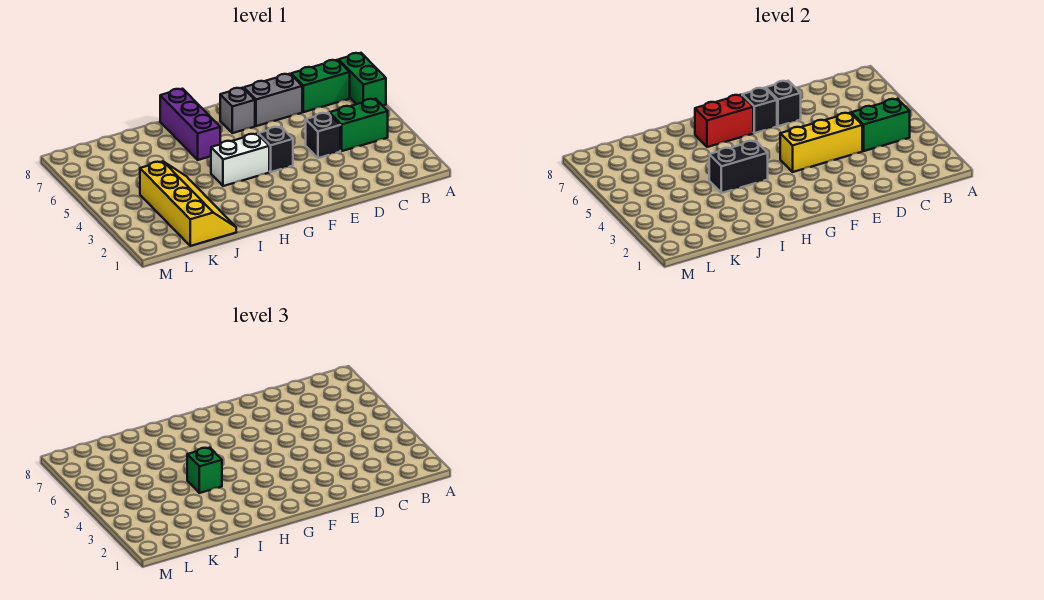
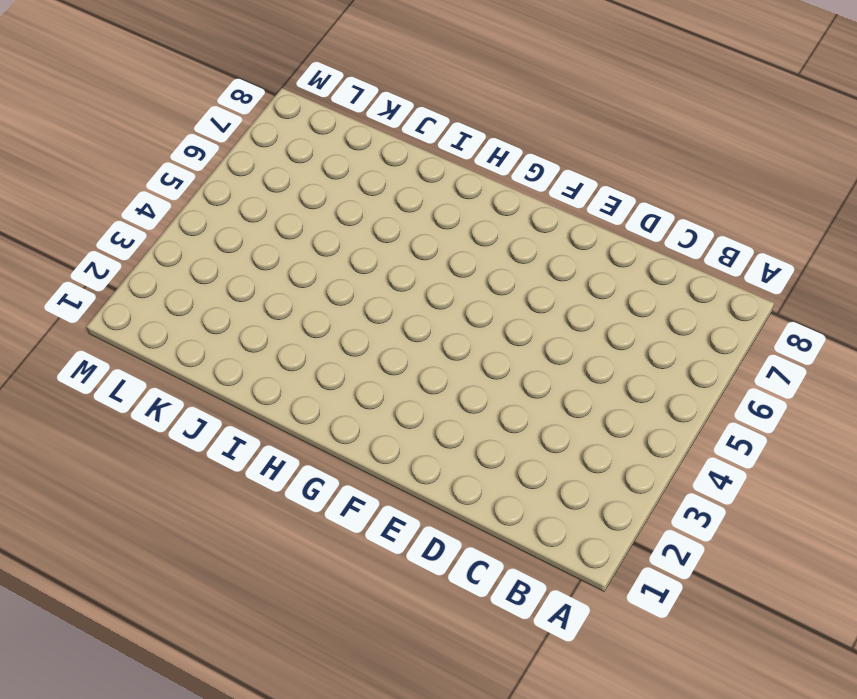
none -> green brick A6:A7 level 1
none -> green brick B4:C4 level 1
none -> green brick B7:C7 level 1

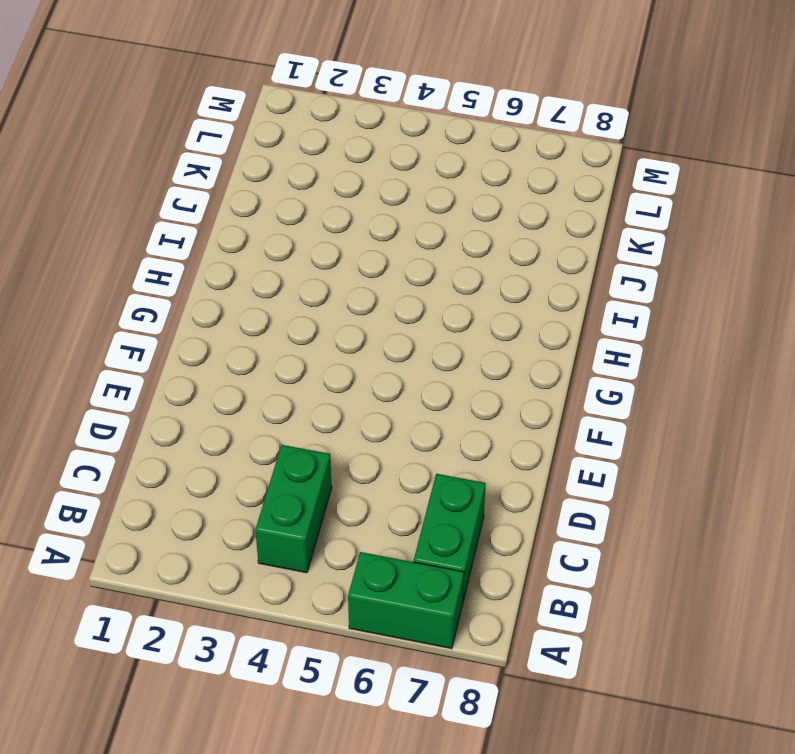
none -> black brick D4 level 1
none -> grey brick D7:E7 level 1
none -> black brick F4 level 1

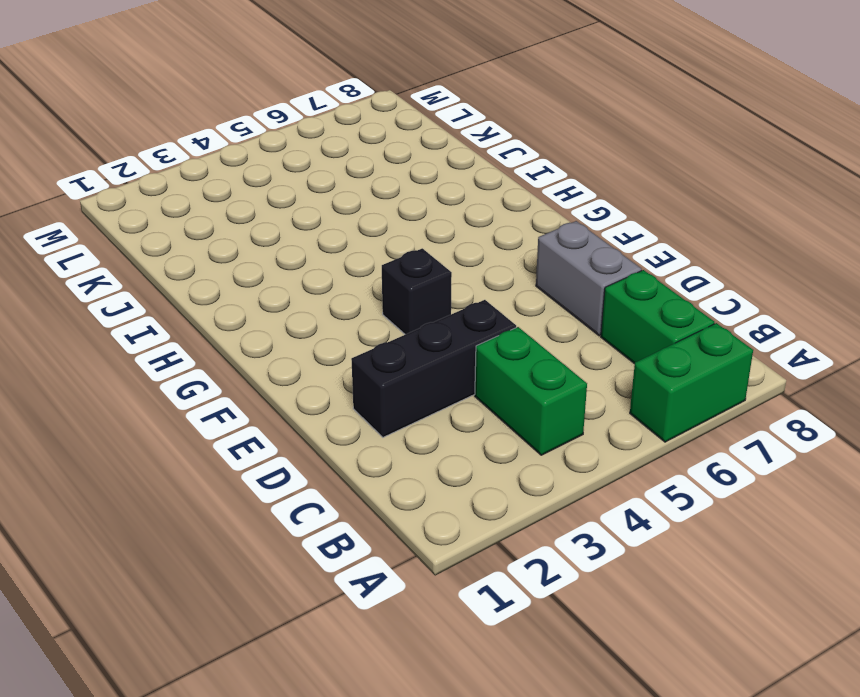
black brick D2:D4 level 1 -> black brick D4 level 1
none -> grey brick F7 level 1
none -> white brick G4:H4 level 1
none -> purple brick H6:H8 level 1

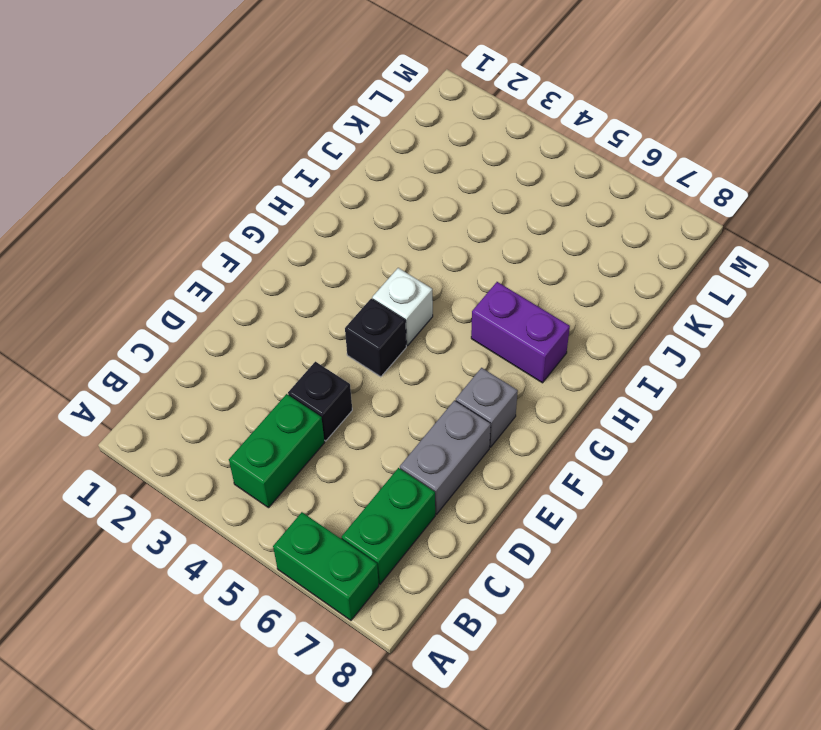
white brick G4 level 1 -> white brick G4:H4 level 1
purple brick H6:H7 level 1 -> purple brick H6:H8 level 1
none -> yellow slope J1:K4 level 1 top K
none -> green brick B4:C4 level 2
none -> yellow brick D4:F4 level 2

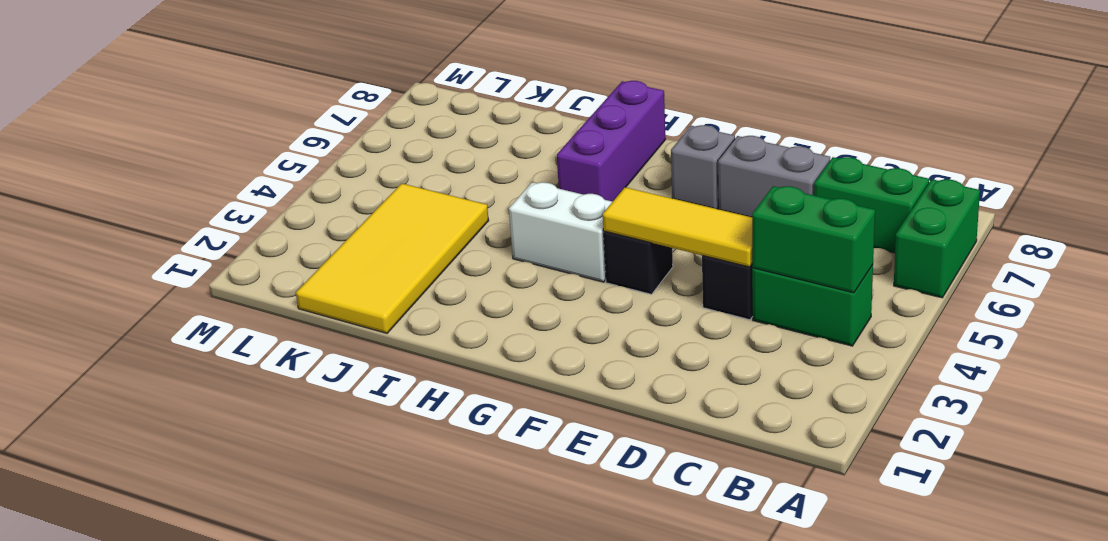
yellow tile D4:F4 level 2 -> yellow brick D4:F4 level 2
yellow tile J1:K4 level 1 -> yellow slope J1:K4 level 1 top K
none -> black brick E7 level 2
none -> black brick F7 level 2
none -> red brick G7:H7 level 2

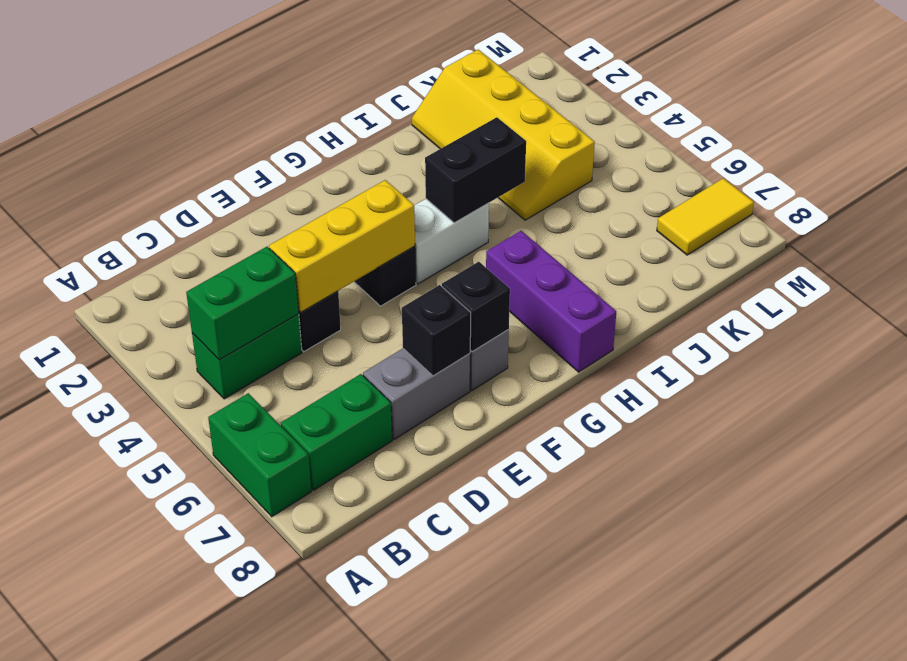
yellow tile L7:M7 level 1 -> none
none -> red brick G7:H7 level 2
none -> green brick I4 level 3

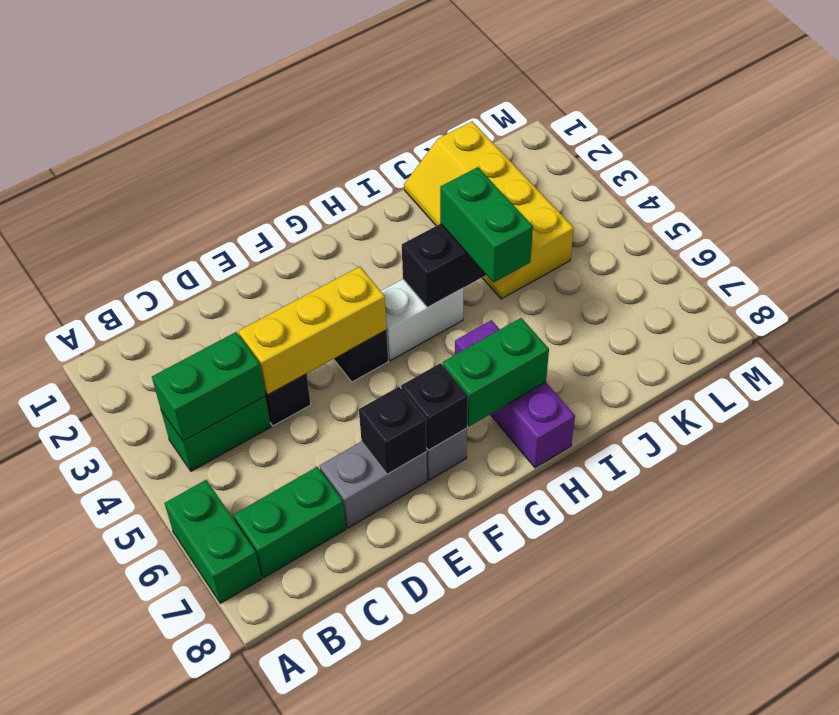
green brick G7:H7 level 2 -> red brick G7:H7 level 2
green brick I4:I5 level 3 -> green brick I4 level 3

